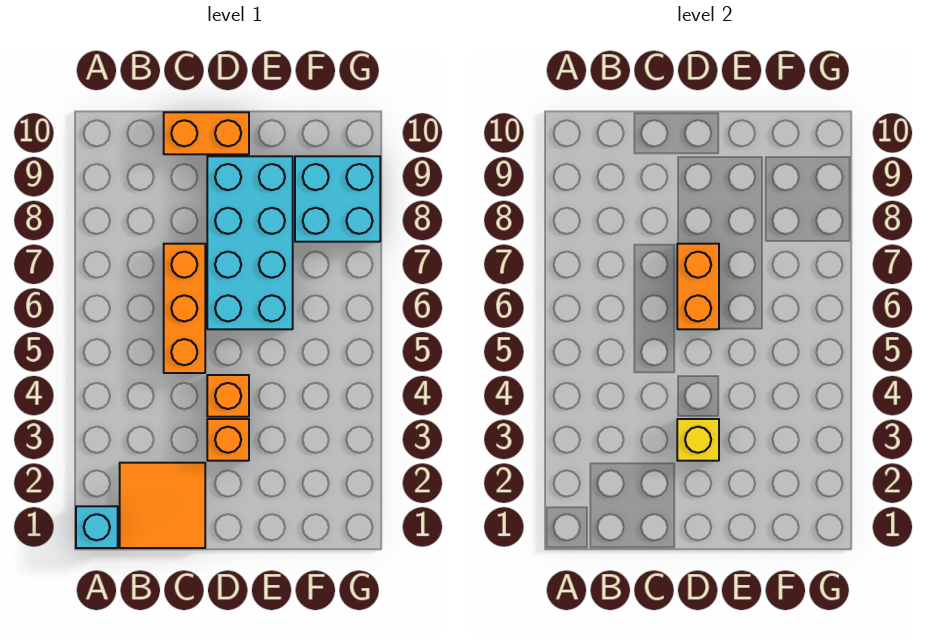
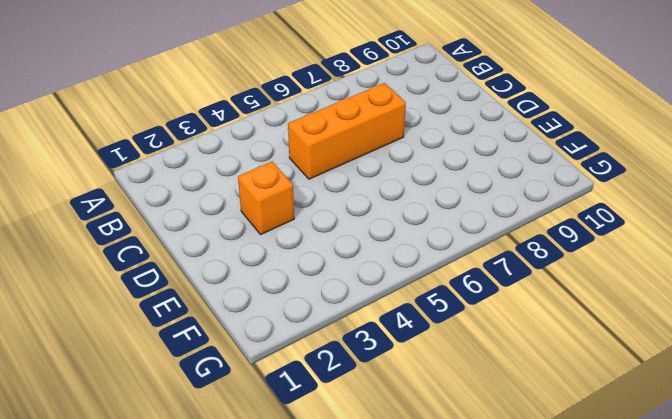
none -> cyan brick A1 level 1
none -> orange tile B1:C2 level 1

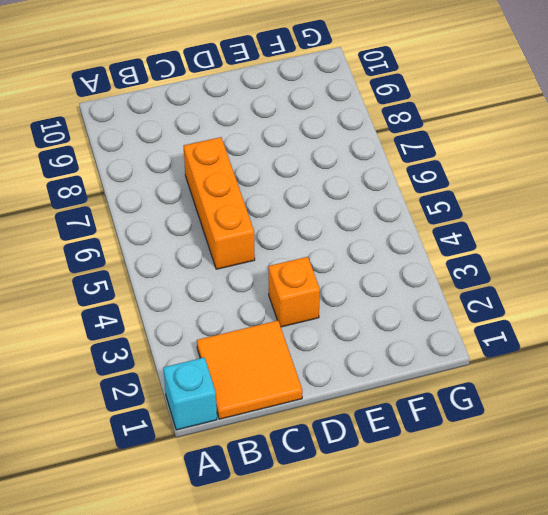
none -> orange brick C10:D10 level 1
none -> orange brick D4 level 1

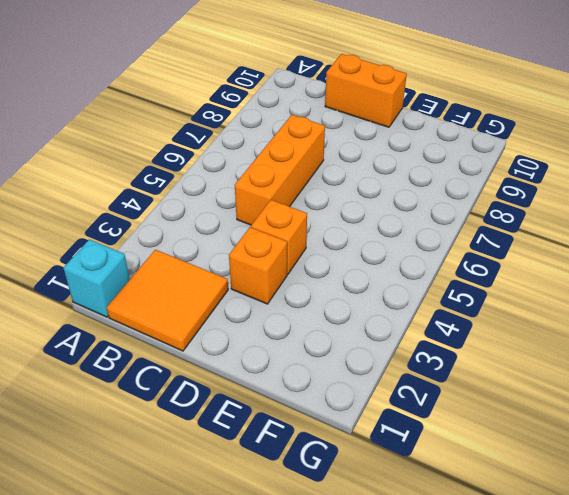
none -> cyan brick D6:E9 level 1
none -> cyan brick F8:G9 level 1

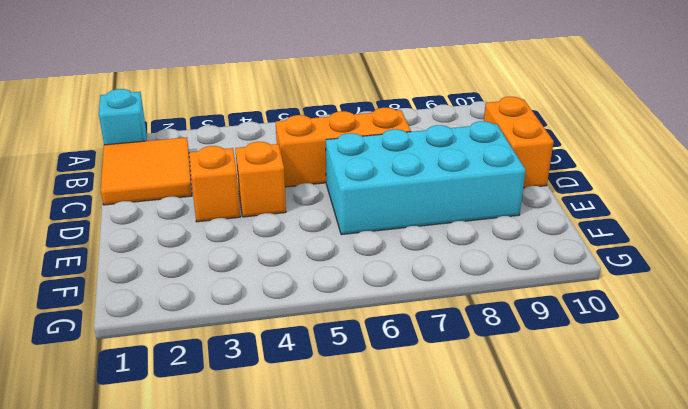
none -> cyan brick F8:G9 level 1
none -> yellow brick D3 level 2

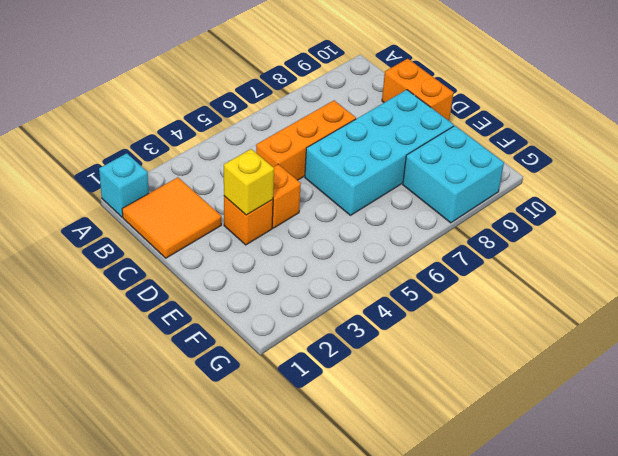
none -> orange brick D6:D7 level 2

